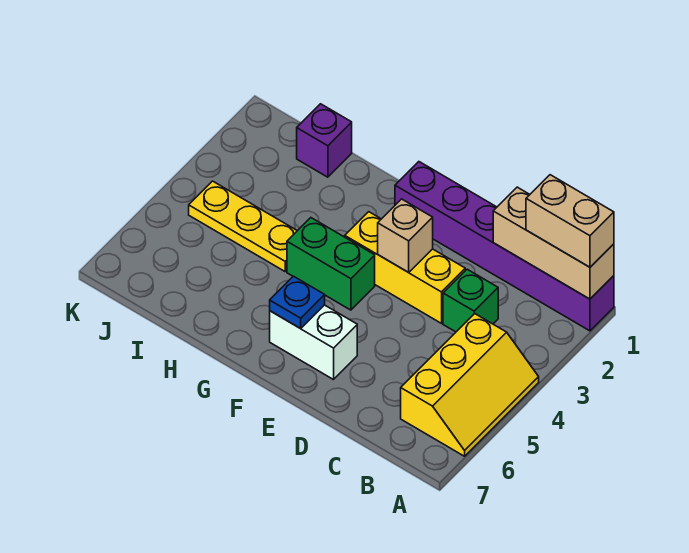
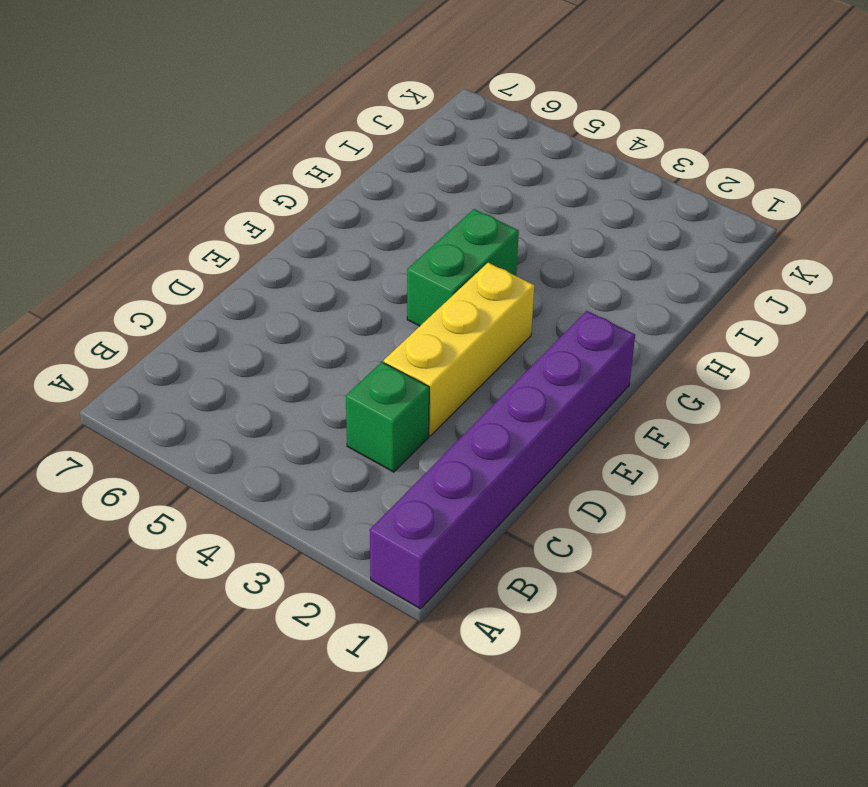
none -> yellow slope A4:B6 level 1 top B
none -> white brick E6:F6 level 1
none -> yellow plate H4:J4 level 1

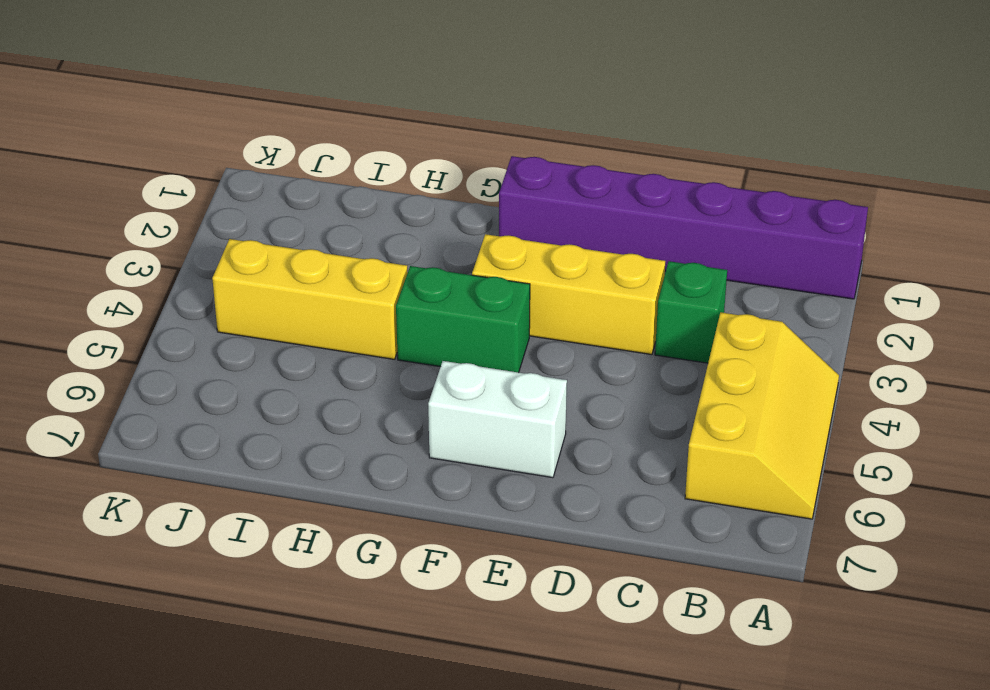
yellow brick H4:J4 level 1 -> yellow plate H4:J4 level 1
none -> purple brick I1 level 1
none -> tan brick A1:C1 level 2
none -> tan brick E3 level 2

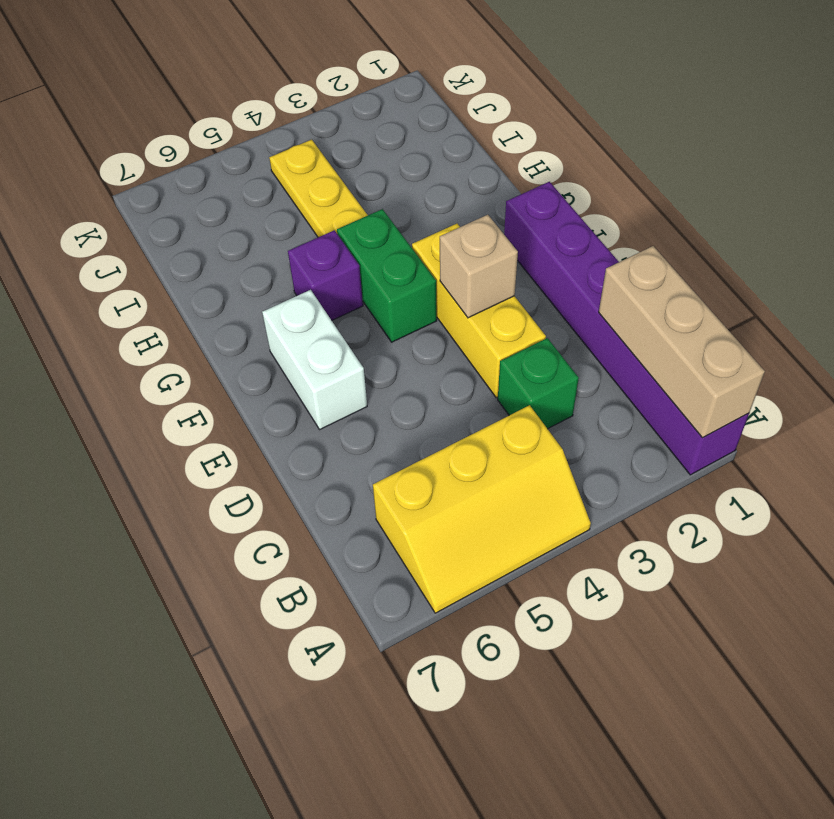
purple brick G5 level 1 -> purple brick I1 level 1
none -> blue plate F6 level 2
none -> tan brick A1:B1 level 3

